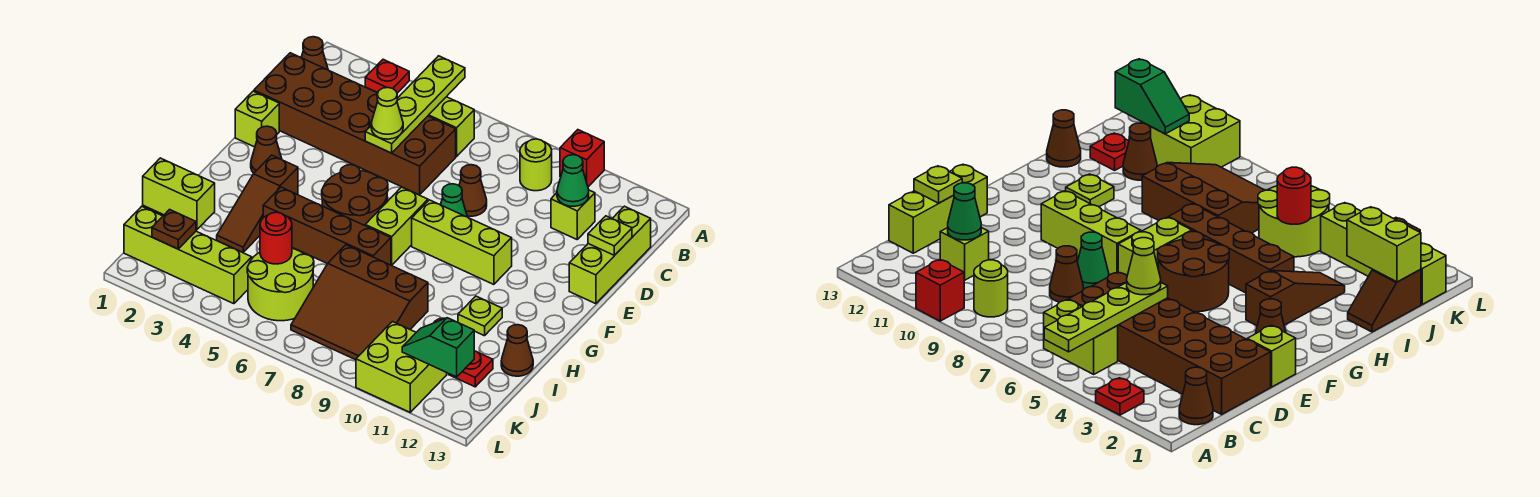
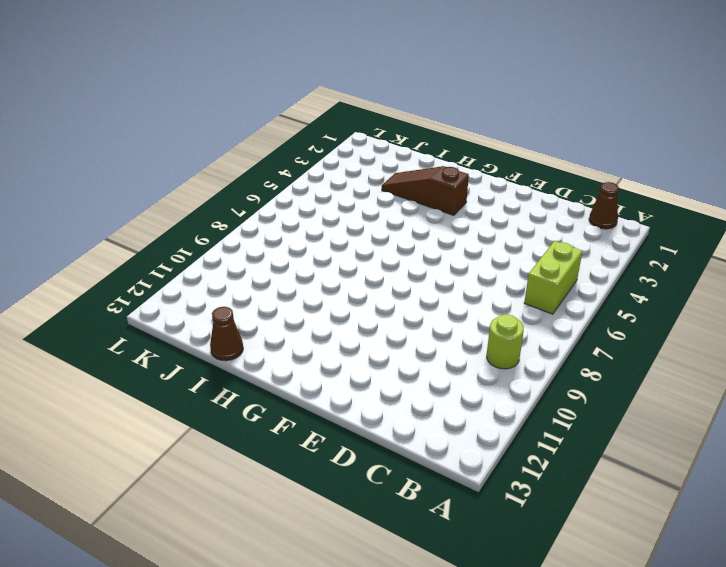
none -> red plate A3 level 1
none -> red brick A10 level 1
none -> brown brick C1:D6 level 1
none -> lime brick C11 level 1

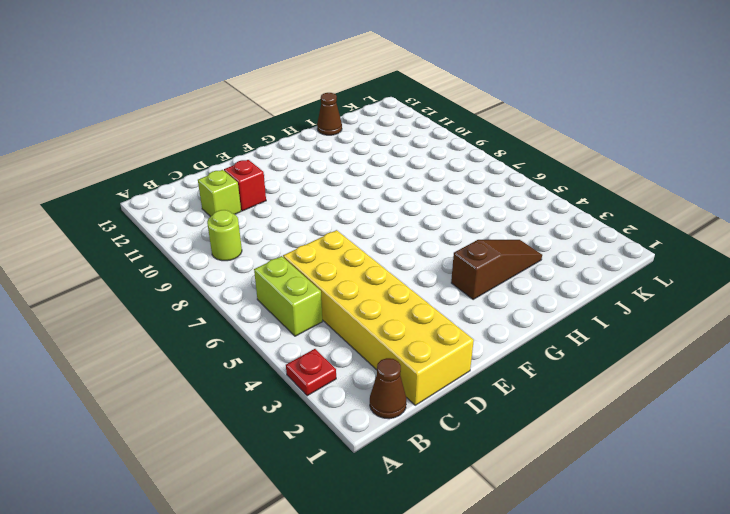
yellow brick C1:D6 level 1 -> brown brick C1:D6 level 1
red brick D11 level 1 -> red brick A10 level 1
none -> lime brick C13:E13 level 1
none -> brown cone D8 level 1
none -> lime brick E1 level 1
none -> green cone E8 level 1

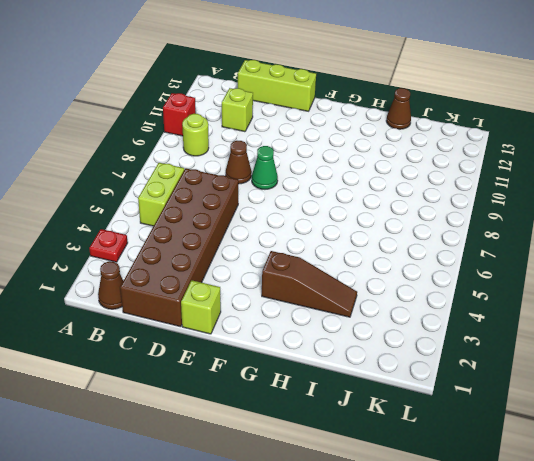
none -> brown cone F2 level 1
none -> brown round brick F5:G6 level 1
none -> lime brick F7:G7 level 1
none -> lime brick F8:F10 level 1

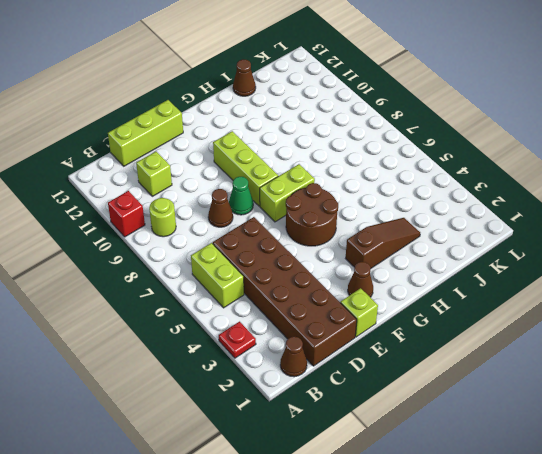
none -> brown brick H4:H7 level 1
none -> lime plate H11 level 1
none -> brown slope I1:J1 level 1 top J
none -> brown slope I7:K9 level 1 top I

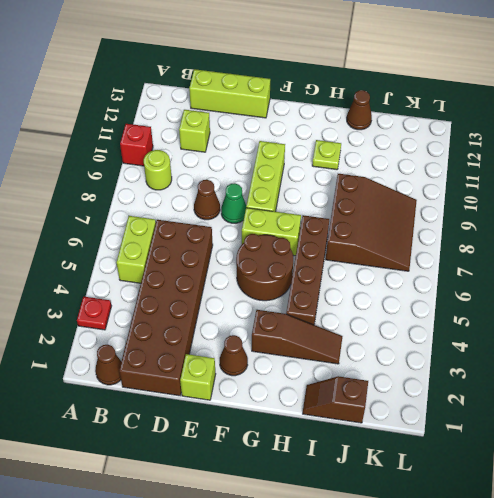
none -> lime round brick J5:K6 level 1
none -> brown cone J11 level 1
none -> red plate J12 level 1
none -> lime brick K1:K4 level 1

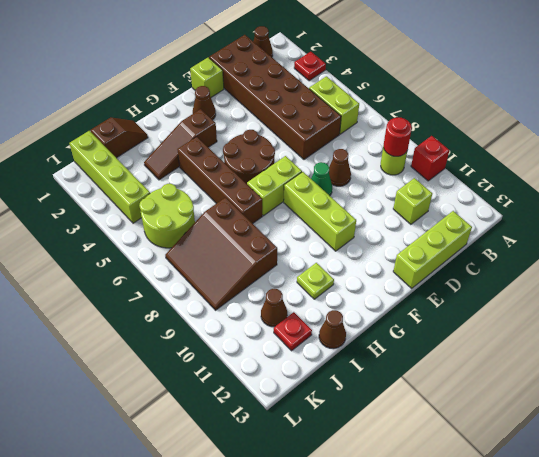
red round brick B9 level 2 -> red round brick J5 level 2
none -> lime brick K10:L11 level 1
none -> lime plate A5:D5 level 2
none -> green cone C11 level 2
none -> lime plate D13 level 2

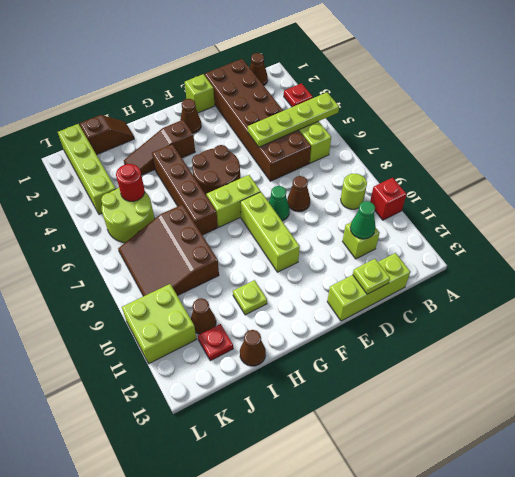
none -> lime brick J1:J2 level 2
none -> brown plate K2 level 2
none -> green slope K11:K12 level 2 top 12
none -> lime cone D5 level 3

